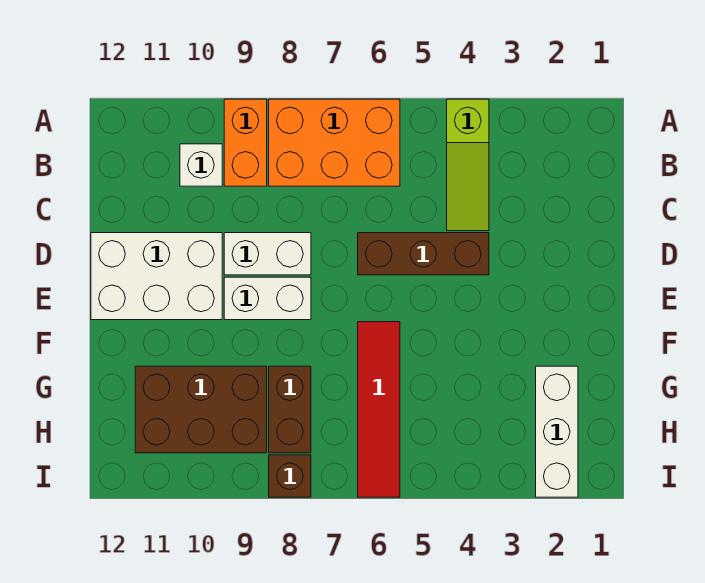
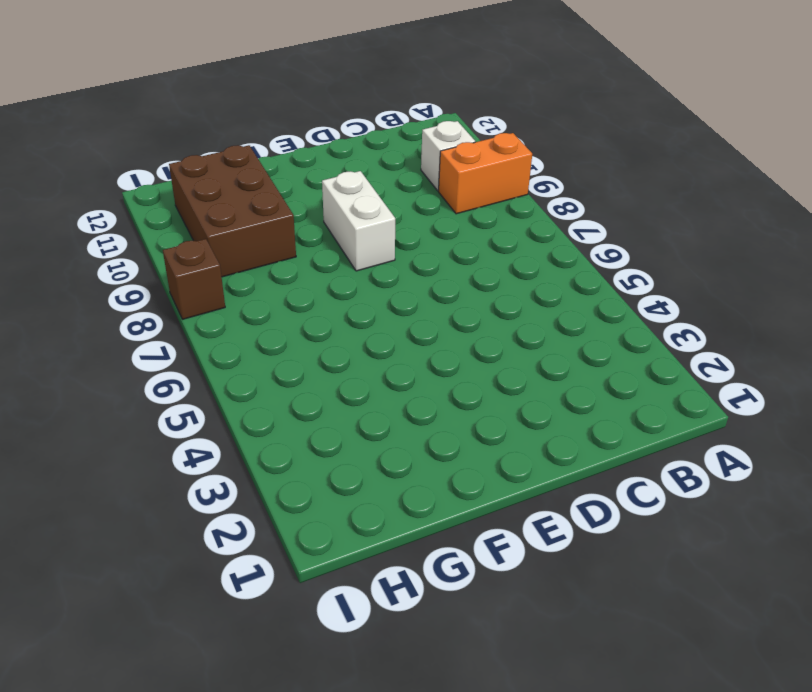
none -> lime slope A4:C4 level 1 top A
none -> orange brick A6:B8 level 1
none -> brown brick D4:D6 level 1

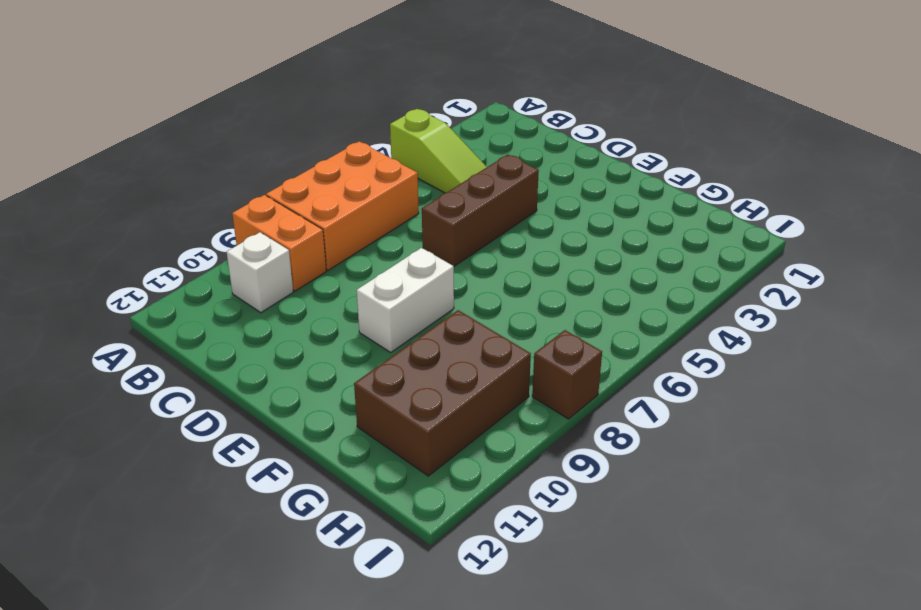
none -> white brick D8:D9 level 1
none -> white brick D10:E12 level 1
none -> red tile F6:I6 level 1

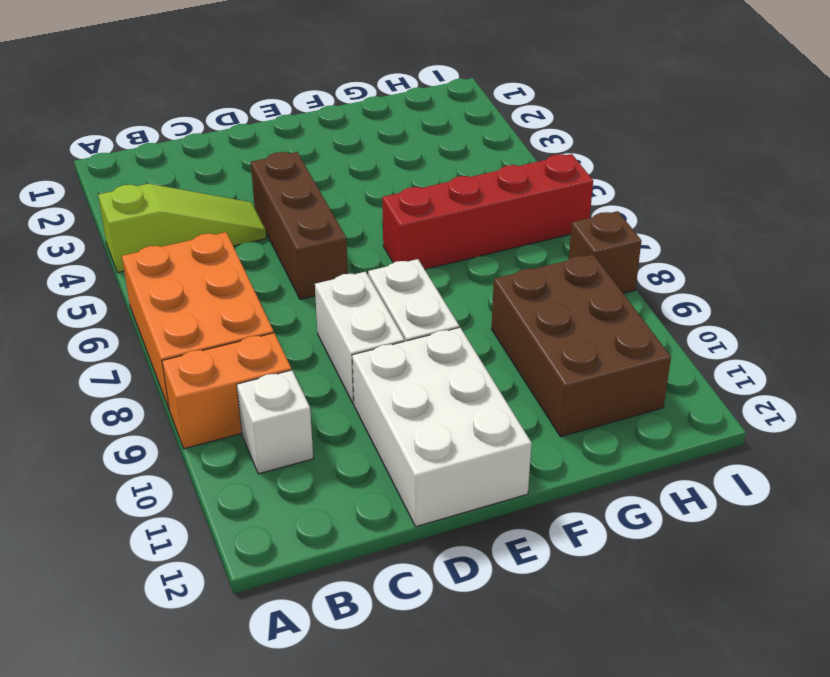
red brick F6:I6 level 1 -> red tile F6:I6 level 1
none -> white brick G2:I2 level 1
none -> brown brick G8:H8 level 1

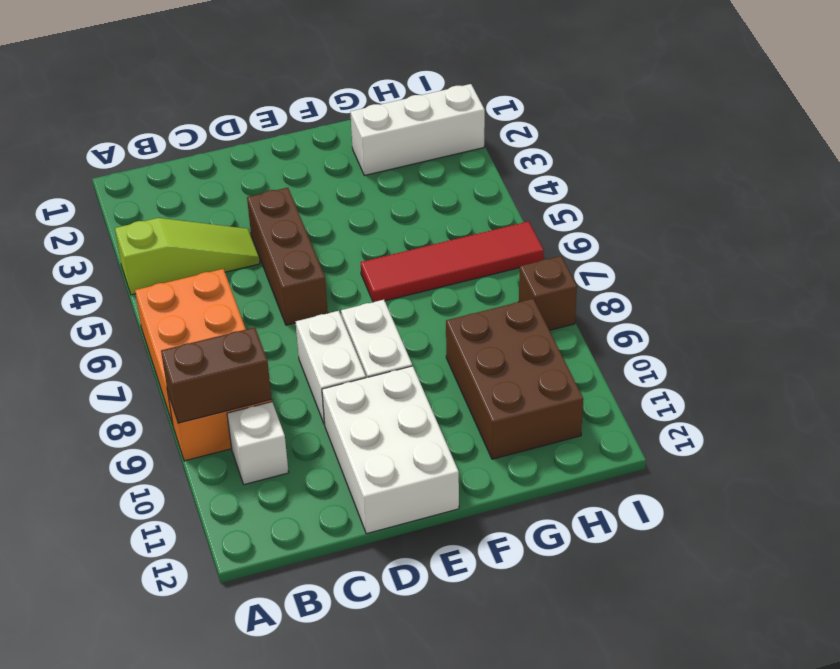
brown brick A9:B9 level 2 -> brown brick G8:H8 level 1

